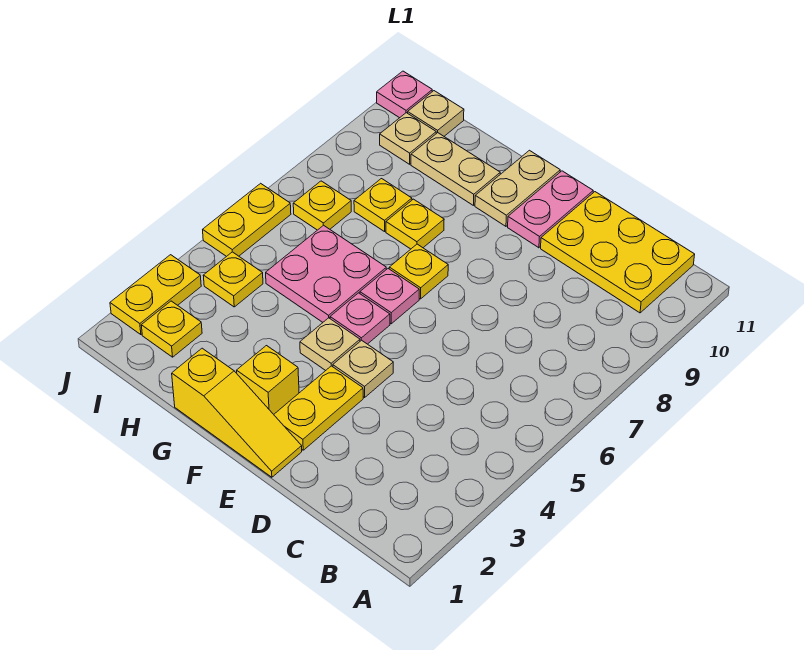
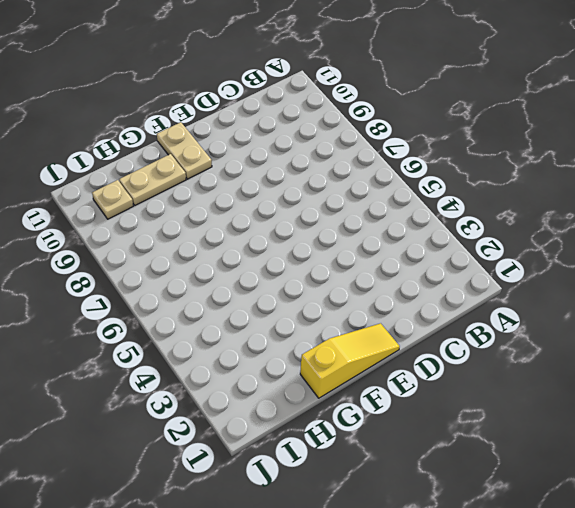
none -> yellow plate B10:D11 level 1
none -> yellow plate E2:E3 level 1
none -> tan plate E4 level 1

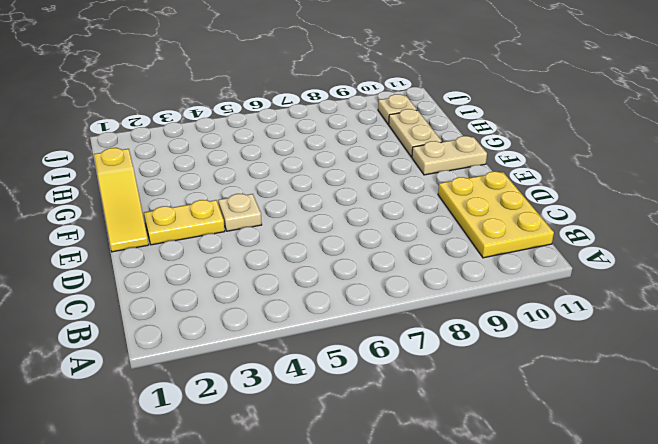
none -> pink plate E10:E11 level 1
none -> yellow brick F2 level 1
none -> tan plate F4 level 1

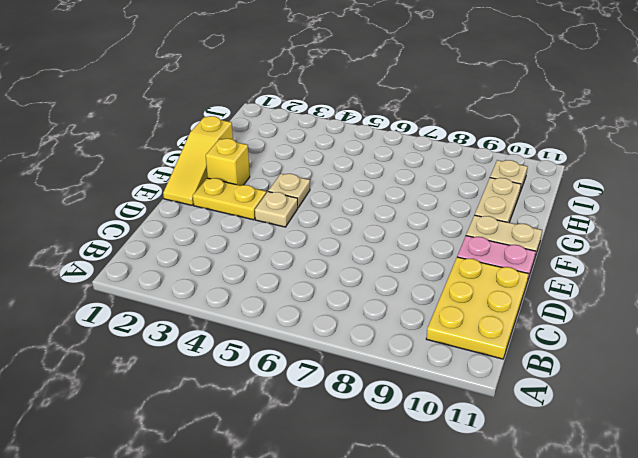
none -> pink plate F5 level 1
none -> pink plate F6 level 1
none -> yellow plate F7 level 1

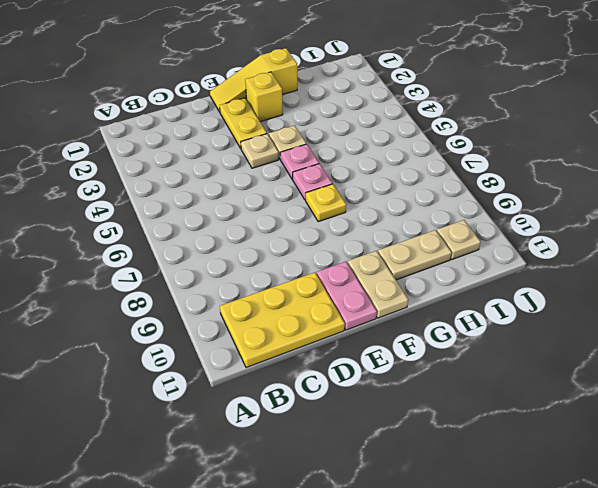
none -> pink plate G5:H6 level 1
none -> yellow plate G8 level 1
none -> yellow plate H8 level 1

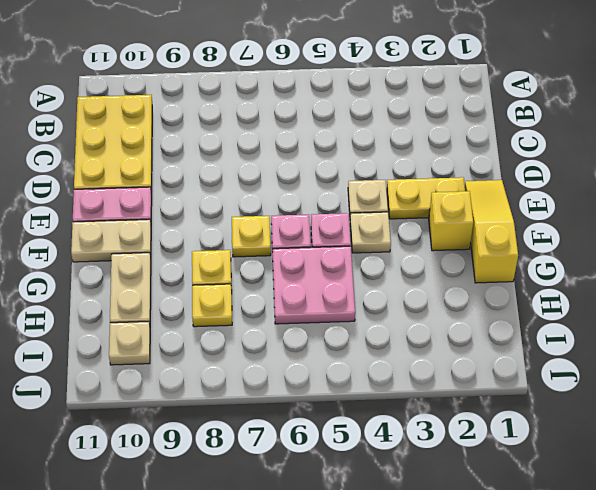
none -> yellow plate I2 level 1
none -> yellow plate I4 level 1
none -> yellow plate I7 level 1

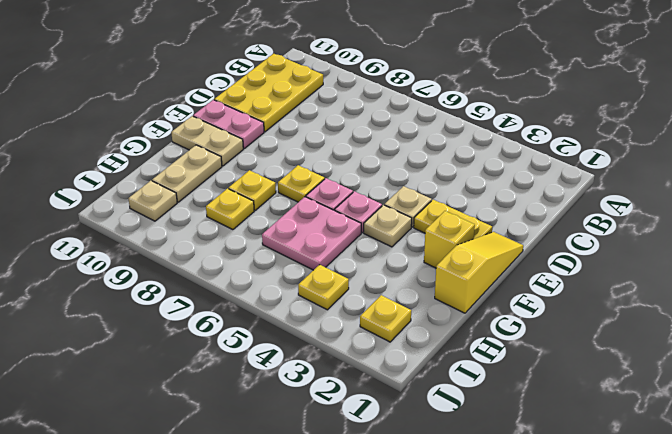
none -> yellow plate I7 level 1
none -> tan plate I11 level 1
none -> yellow plate J2:J3 level 1

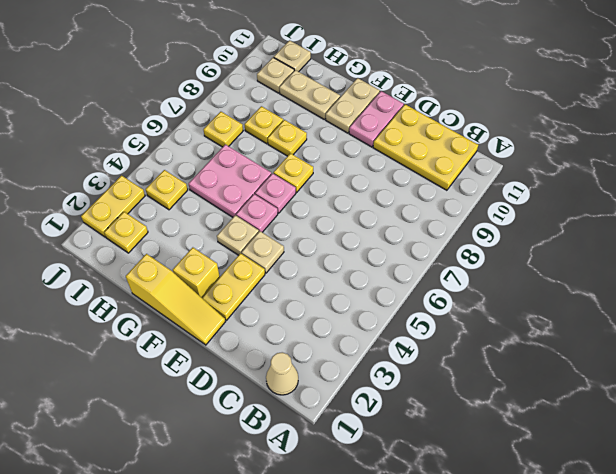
tan cone B1 level 1 -> none
none -> yellow plate J5:J6 level 1
none -> pink plate J11 level 1

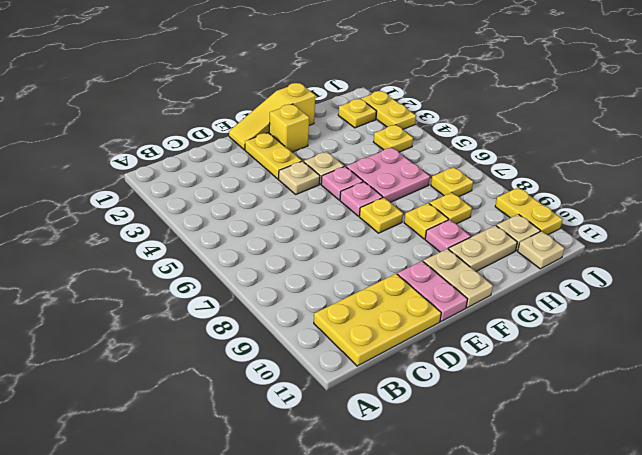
pink plate G9 level 1 -> pink plate J11 level 1
yellow plate J9:J10 level 1 -> yellow plate J5:J6 level 1

